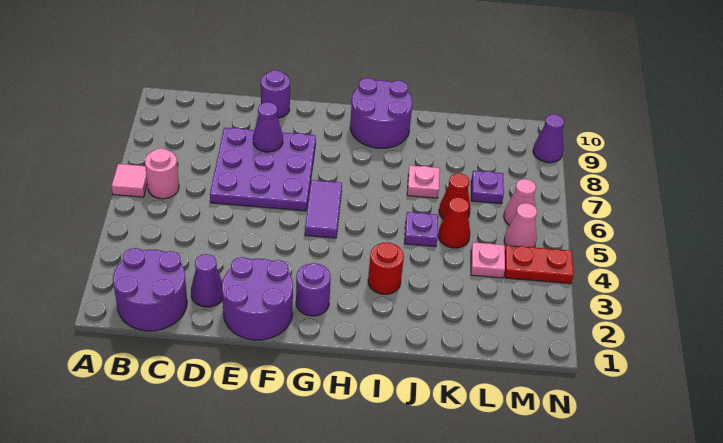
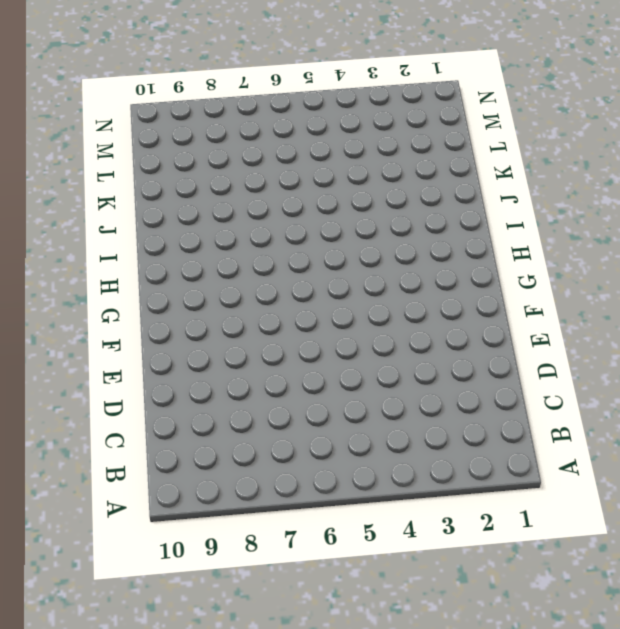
none -> pink tile A6 level 1
none -> purple round brick B1:C2 level 1
none -> pink round brick B6 level 1

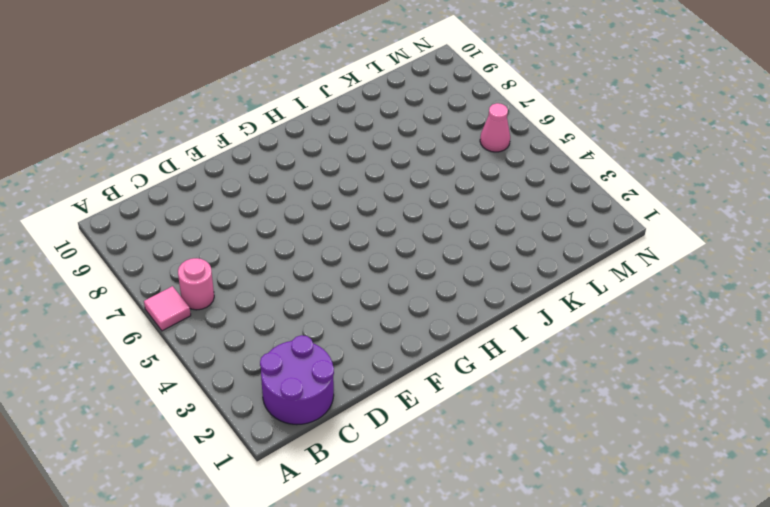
none -> purple cone D2 level 1
none -> purple plate D6:F8 level 1
none -> purple round brick E1:F2 level 1

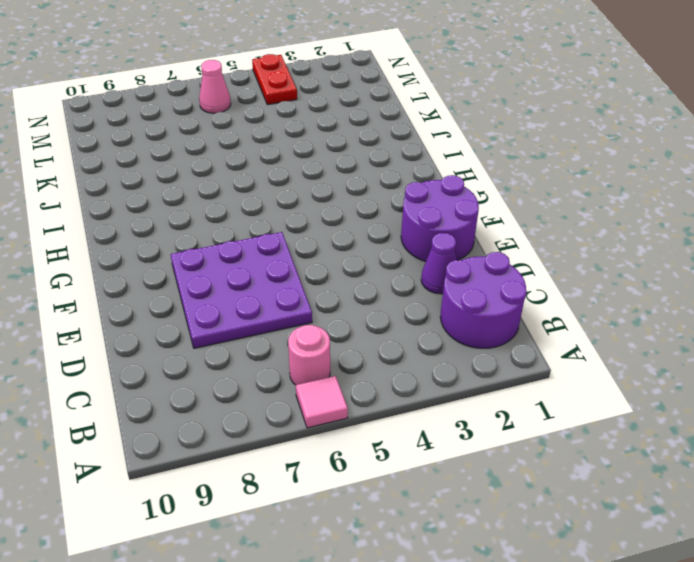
none -> purple round brick E10 level 1
none -> purple round brick G2 level 1
none -> purple tile G5:G6 level 1

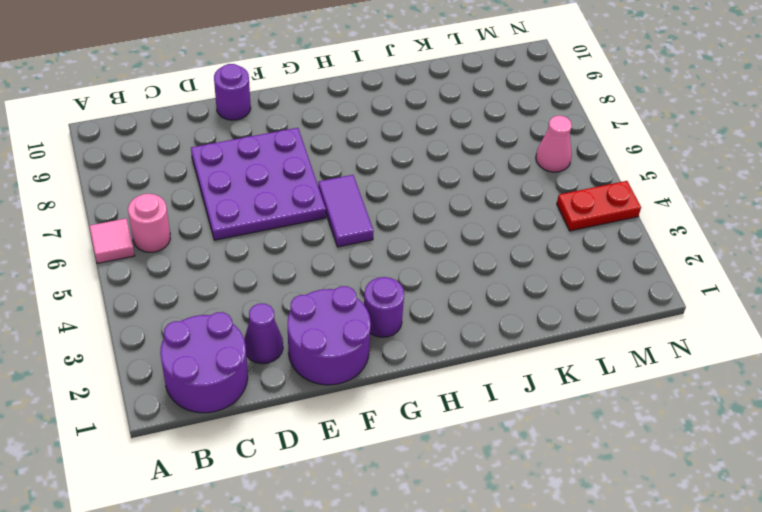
none -> purple round brick H9:I10 level 1
none -> red round brick I3 level 1
none -> purple plate J5 level 1

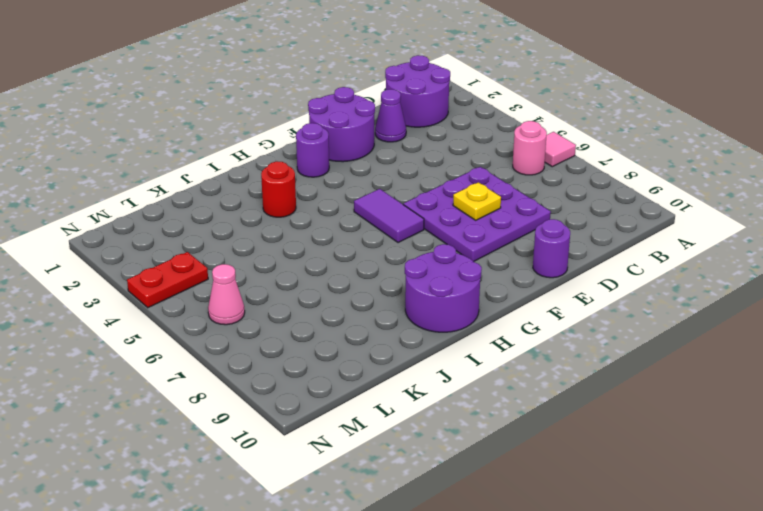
yellow plate E7 level 2 -> none
none -> purple plate J5 level 1
none -> pink plate J7 level 1
none -> red cone K5 level 1

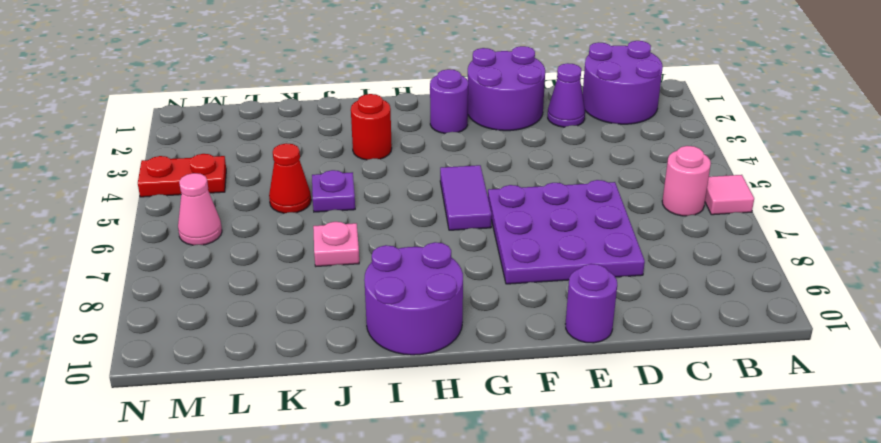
none -> red cone K6 level 1
none -> pink plate L4 level 1
none -> purple plate L7 level 1

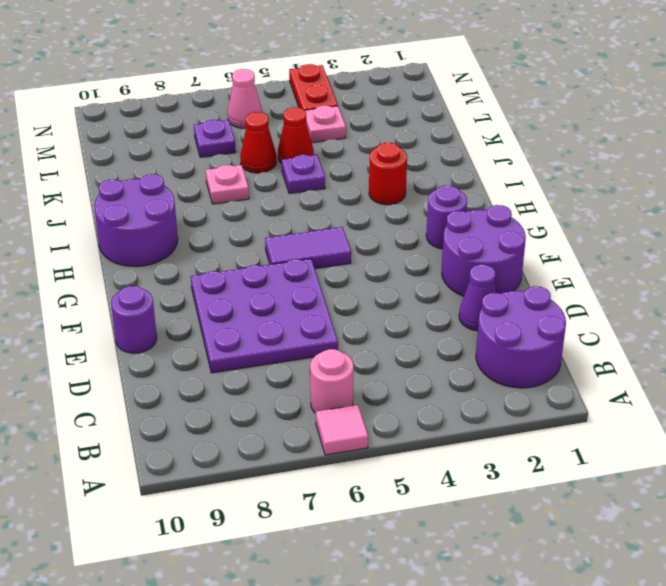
none -> pink cone M5 level 1
none -> purple cone N9 level 1
none -> purple cone E8 level 2

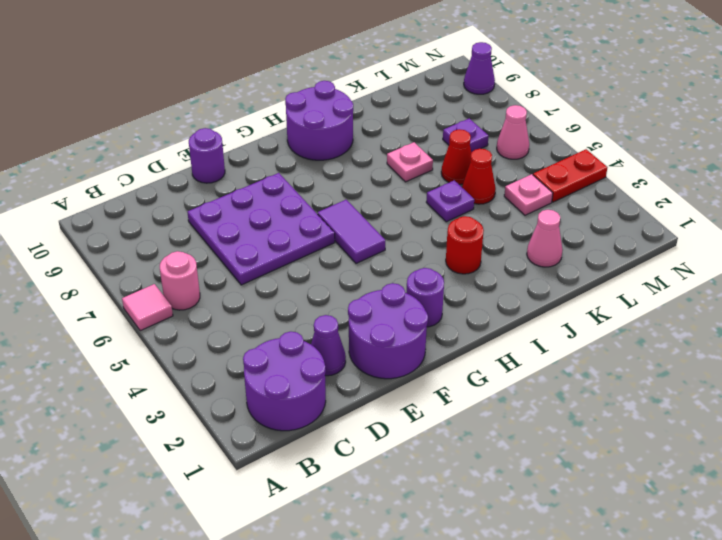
pink cone K2 level 1 -> pink cone M5 level 1
none -> purple cone E8 level 2

